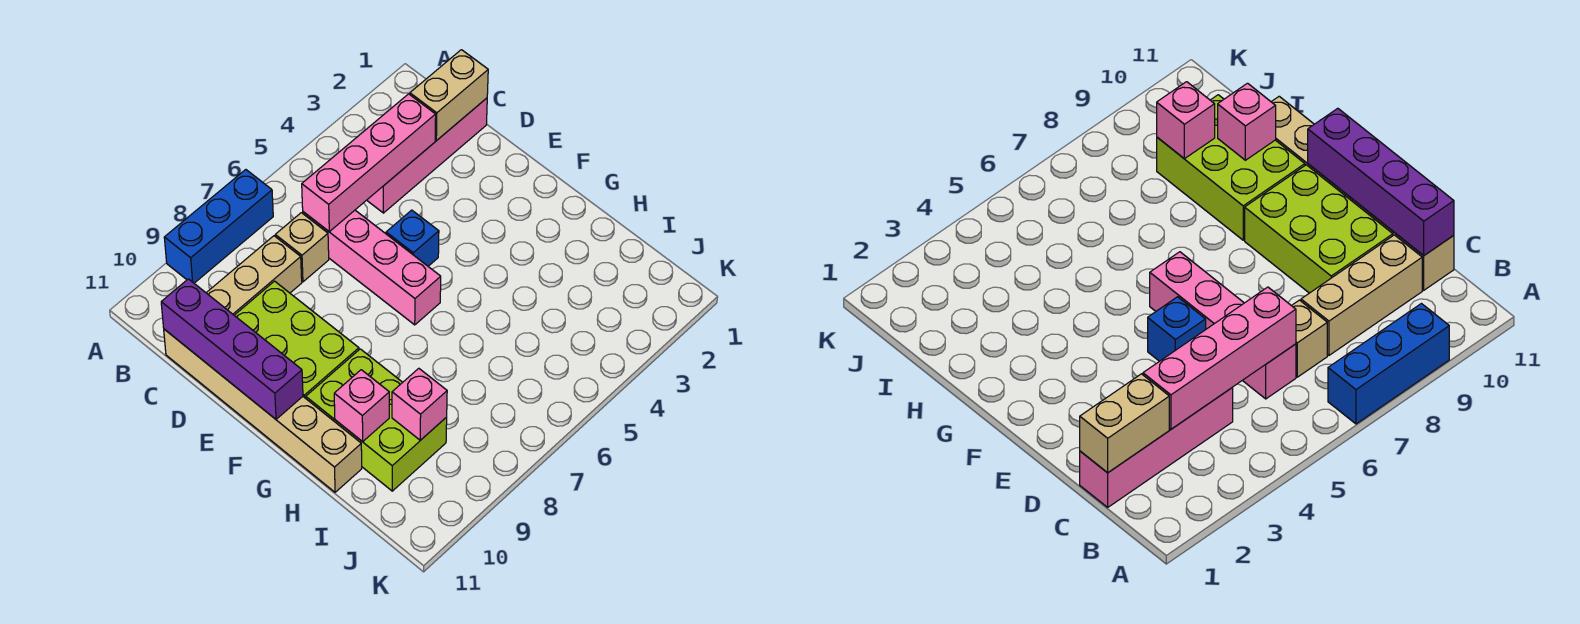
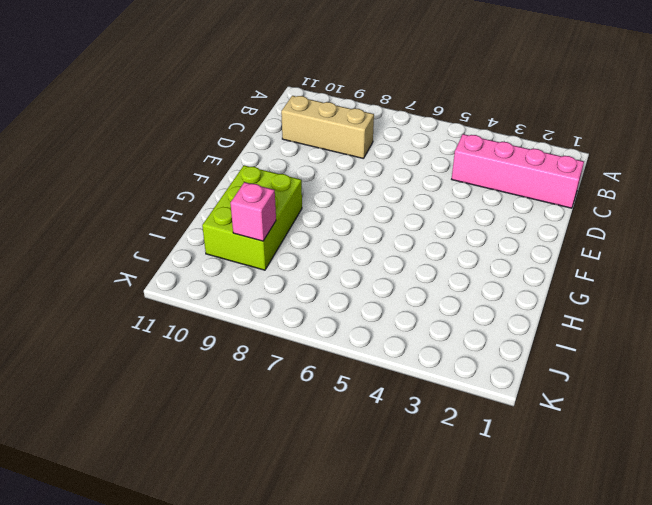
none -> blue brick A7:A9 level 1
none -> pink brick C6:F6 level 1
none -> tan brick C7 level 1

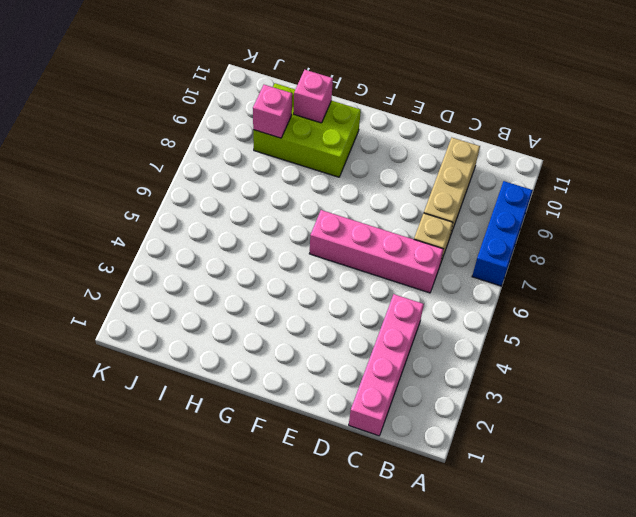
none -> tan brick C11:H11 level 1
none -> lime brick D9:F10 level 1
none -> blue brick E5 level 1

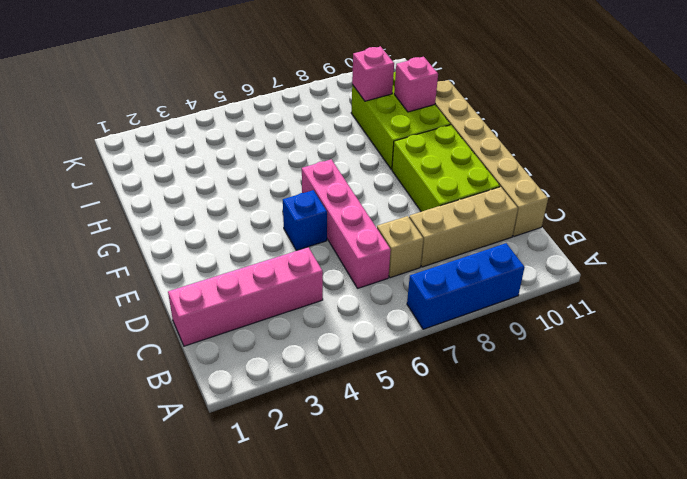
none -> tan brick C1:C2 level 2
none -> pink brick C3:C6 level 2
none -> purple brick C11:F11 level 2

